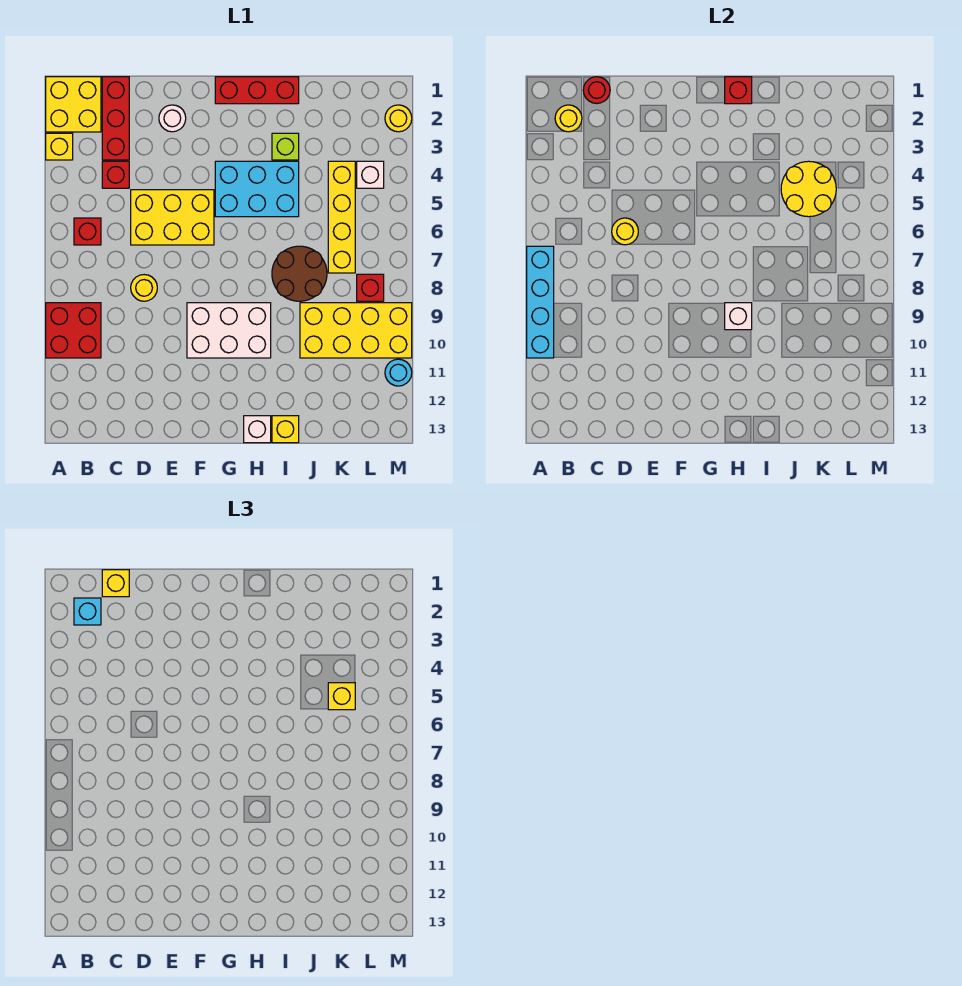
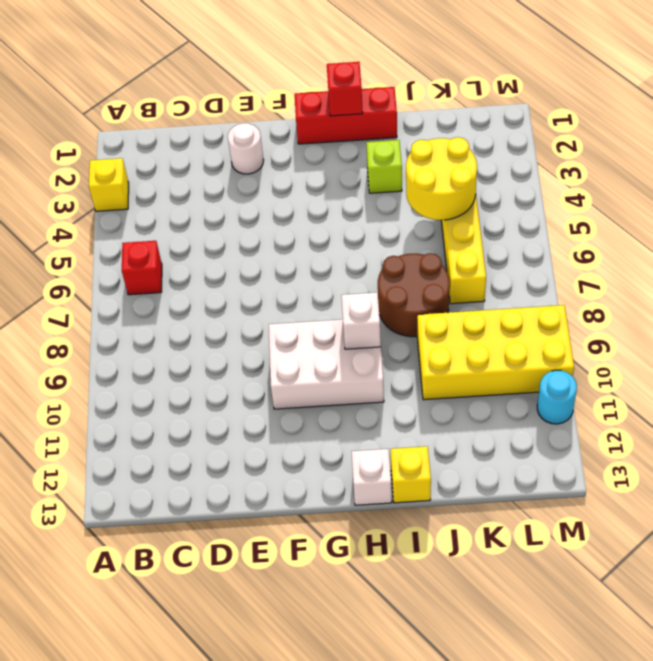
none -> yellow brick A1:B2 level 1
none -> red brick A9:B10 level 1
none -> red brick C1:C3 level 1
none -> red brick C4 level 1

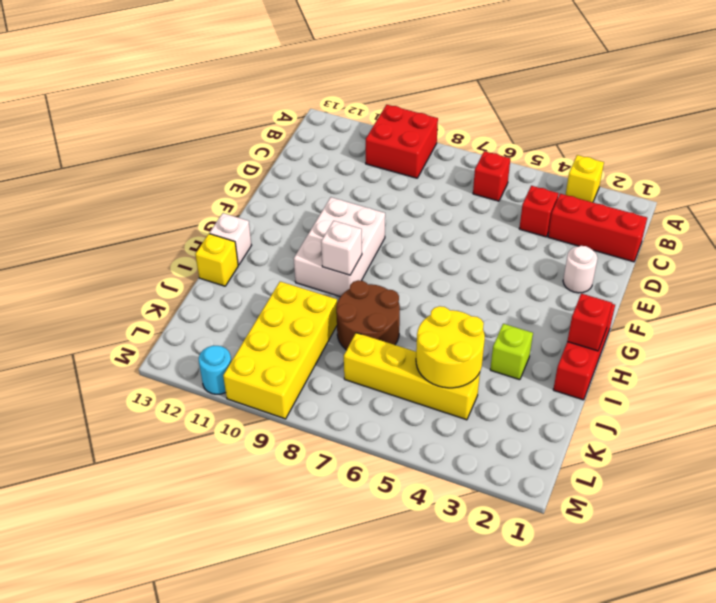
none -> yellow brick A1:B2 level 1
none -> yellow brick D5:F6 level 1
none -> yellow round brick D8 level 1
none -> cyan brick G4:I5 level 1

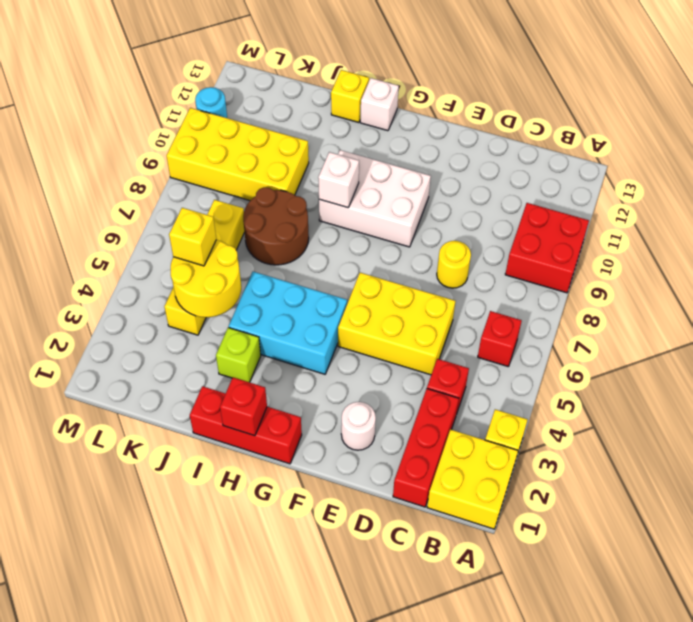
none -> white brick L4 level 1
none -> red brick L8 level 1
none -> yellow round brick M2 level 1
none -> cyan brick A7:A10 level 2

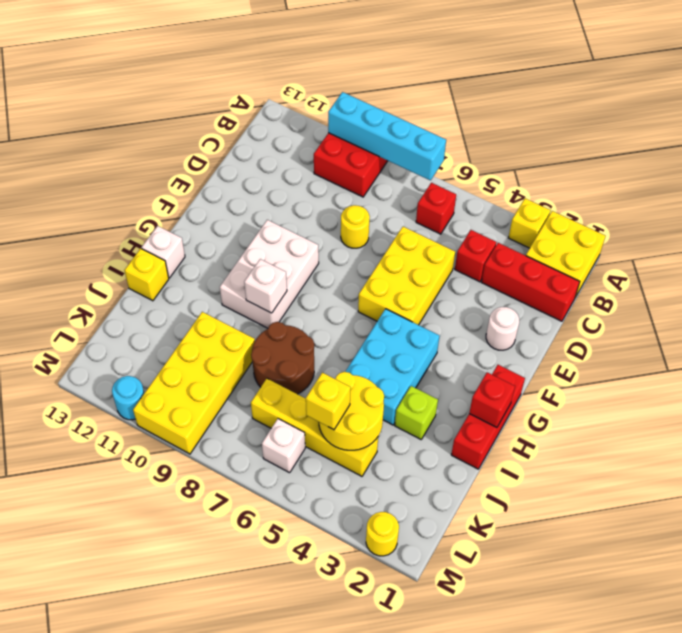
white brick L6 level 1 -> white brick L4 level 1
none -> red brick L8 level 1
none -> yellow round brick B2 level 2
none -> red round brick C1 level 2
none -> yellow round brick D6 level 2

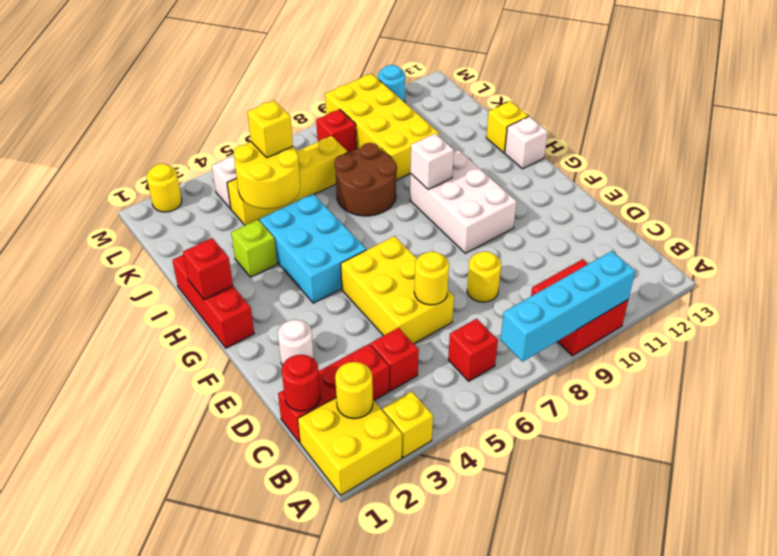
none -> cyan brick B2 level 3
none -> yellow brick C1 level 3

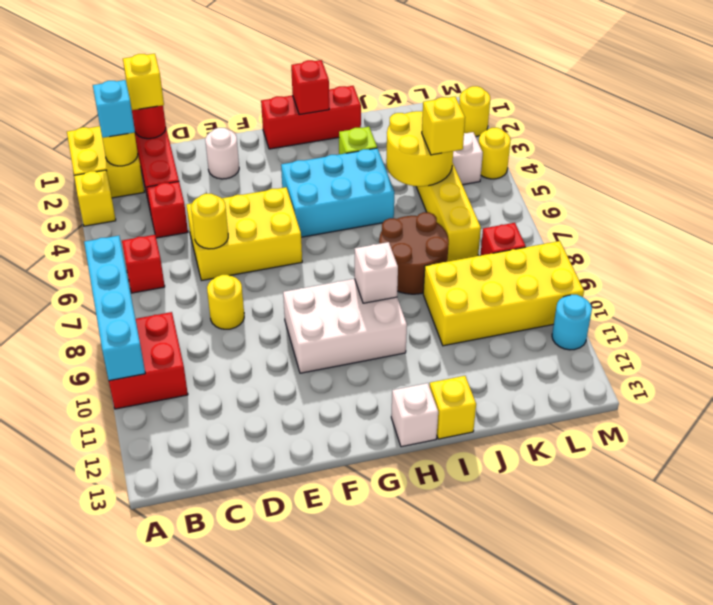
yellow round brick M4 level 1 -> none

